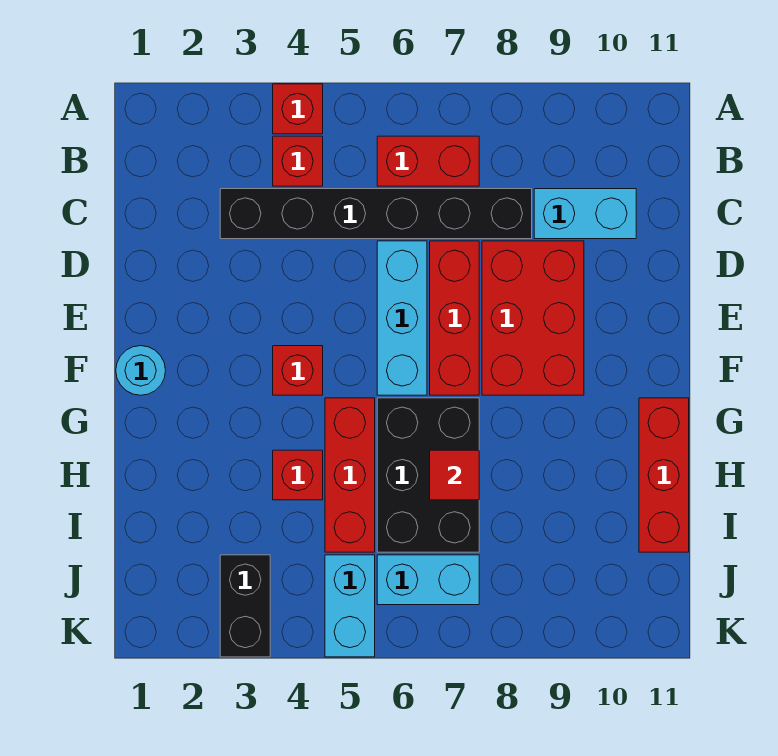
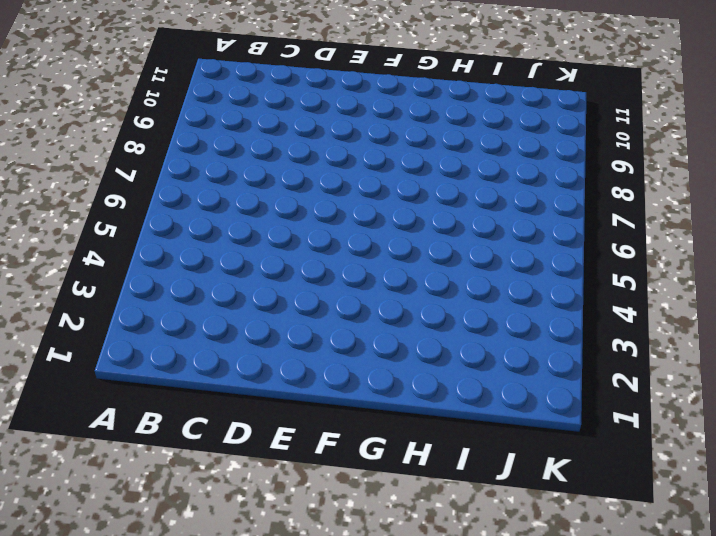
none -> red brick A4 level 1
none -> red brick B4 level 1
none -> red brick B6:B7 level 1

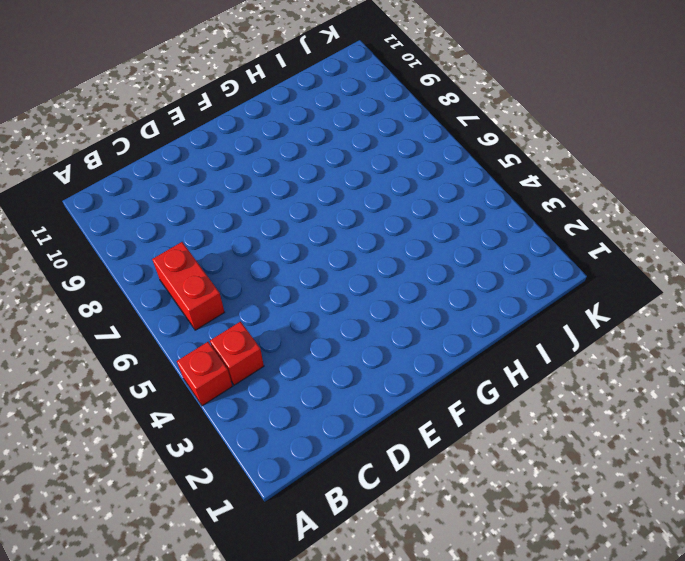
none -> black brick C3:C8 level 1
none -> cyan brick C9:C10 level 1
none -> cyan brick D6:F6 level 1

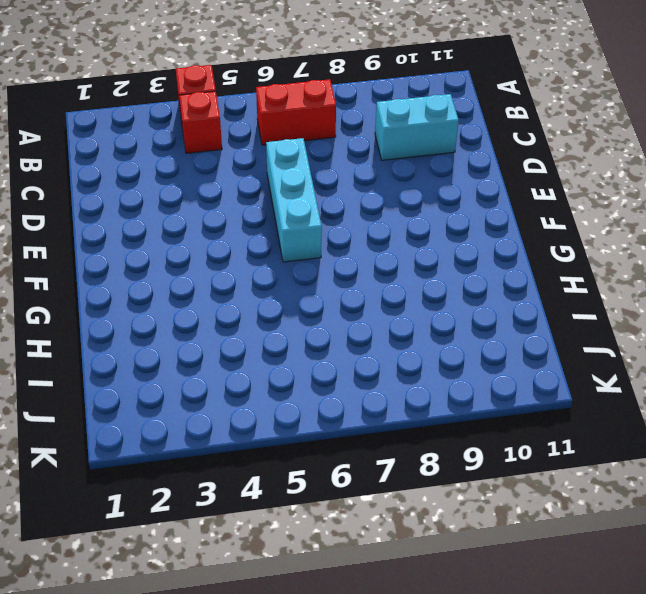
none -> black brick C3:C8 level 1
none -> red brick D7:F7 level 1
none -> red brick D8:F9 level 1

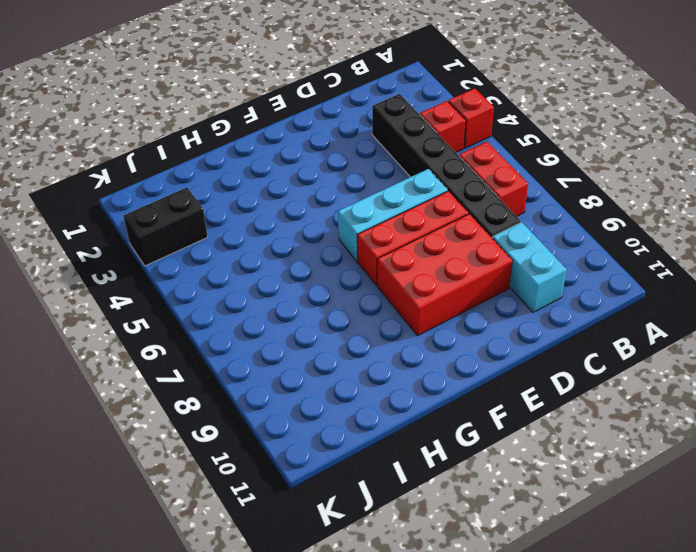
none -> cyan round brick F1 level 1
none -> red brick F4 level 1
none -> red brick G5:I5 level 1

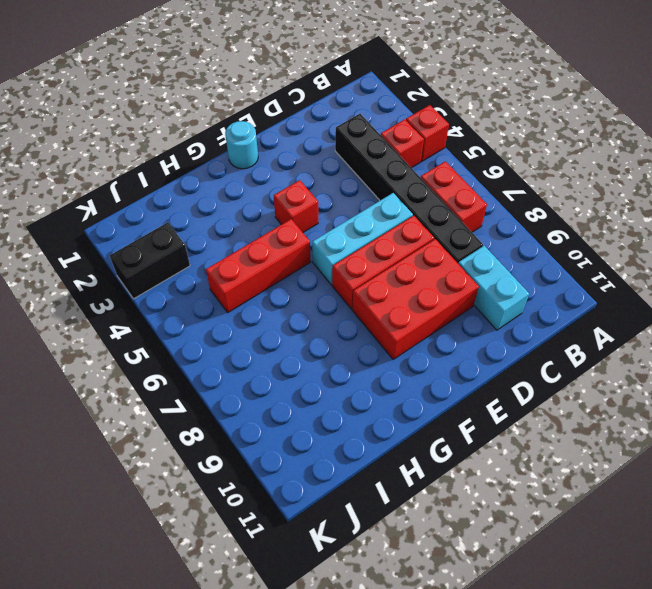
none -> black brick G6:I7 level 1
none -> red brick G11:I11 level 1
none -> red brick H4 level 1

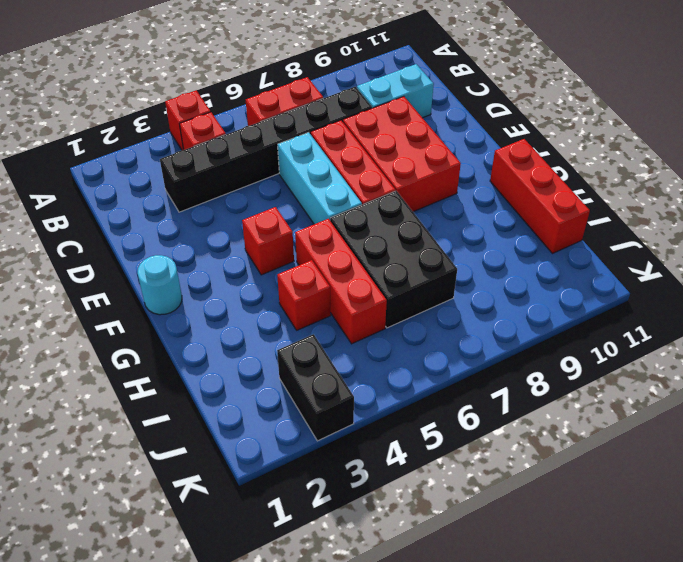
none -> cyan brick J5:K5 level 1
none -> cyan brick J6:J7 level 1
none -> red tile H7 level 2

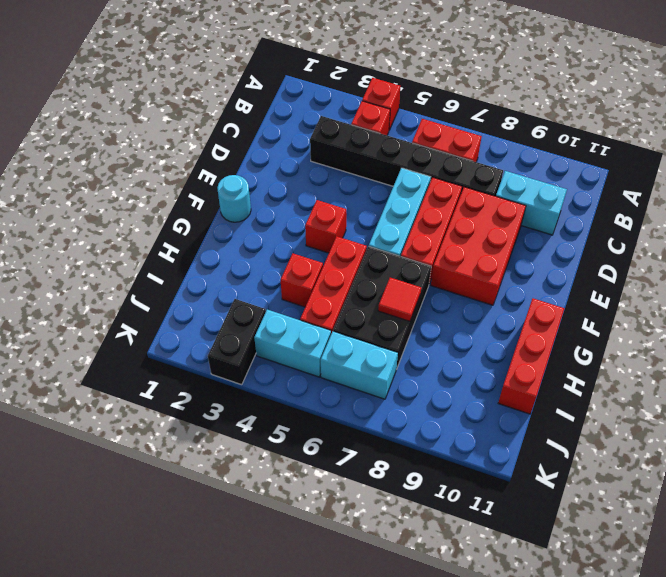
cyan brick J4:J5 level 1 -> cyan brick J5:K5 level 1

